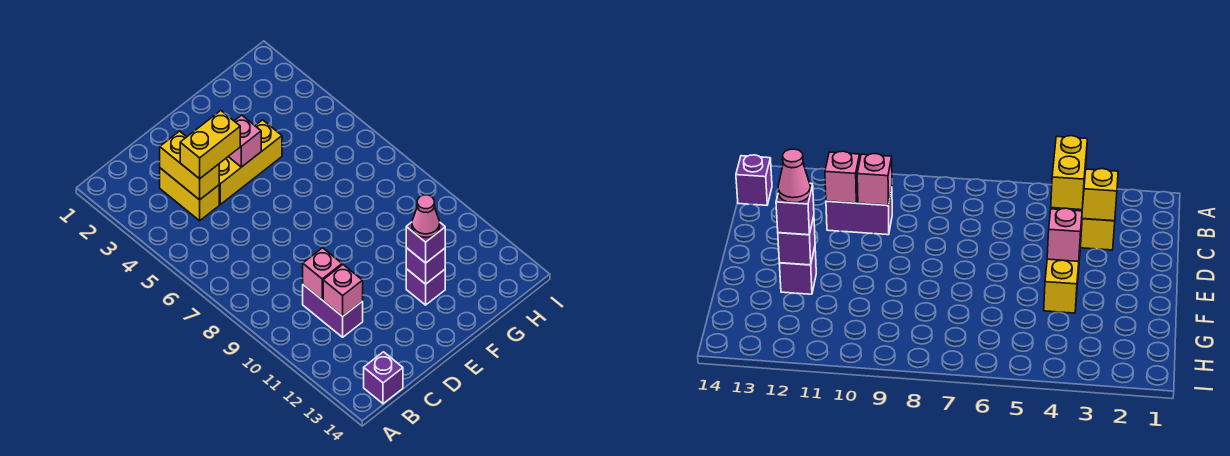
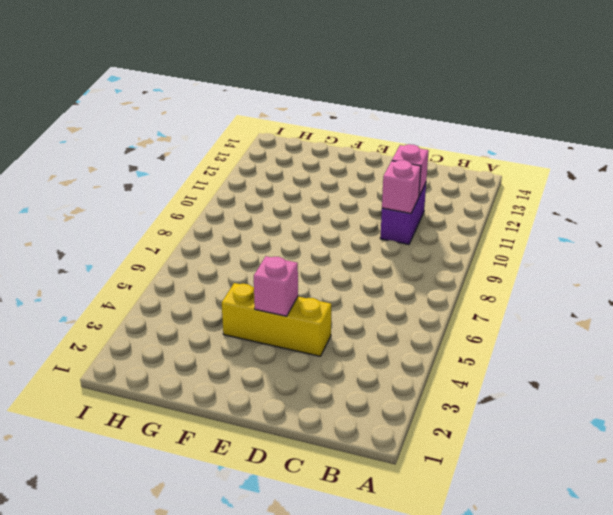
none -> purple brick B14 level 1
none -> yellow brick C3:C4 level 1
none -> purple brick F12 level 1

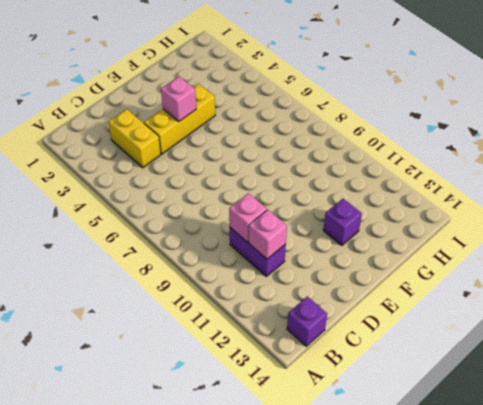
none -> yellow brick C3:C4 level 2
none -> purple brick F12 level 2
none -> yellow brick C4:D4 level 3

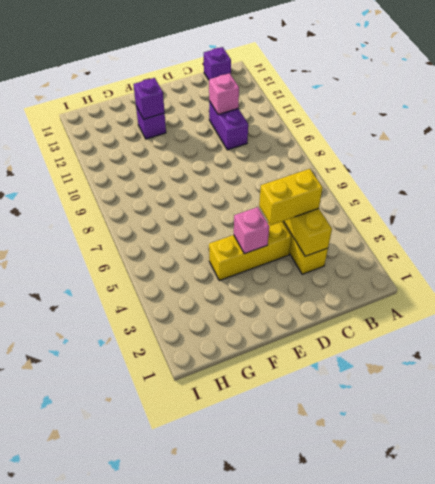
none -> pink brick C10 level 2
none -> purple brick F12 level 3
none -> pink cone F12 level 4

